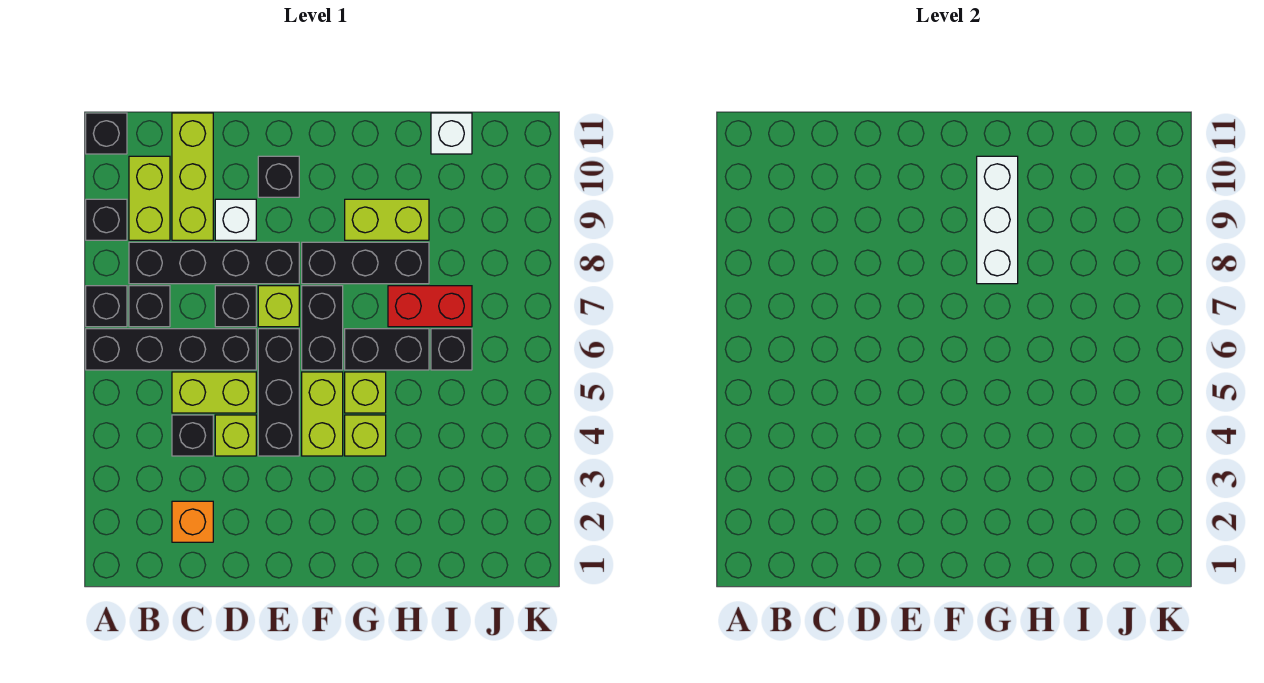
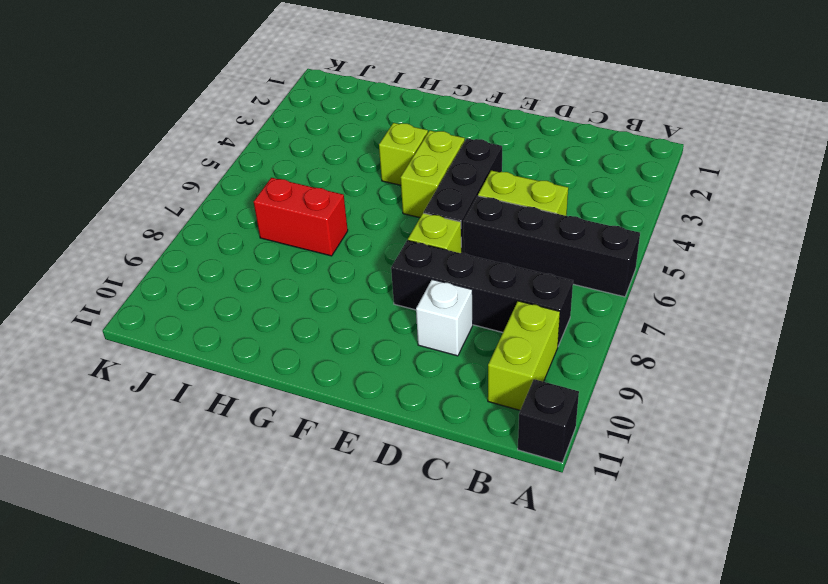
none -> black brick A7 level 1
none -> black brick A9 level 1
none -> black brick B7 level 1

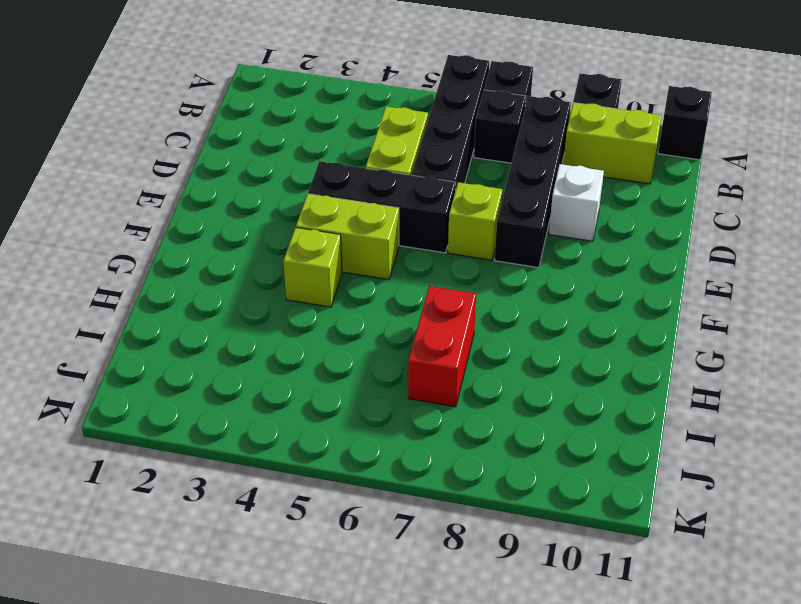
none -> orange brick C2 level 1
none -> black brick C4 level 1
none -> lime brick C9:C11 level 1

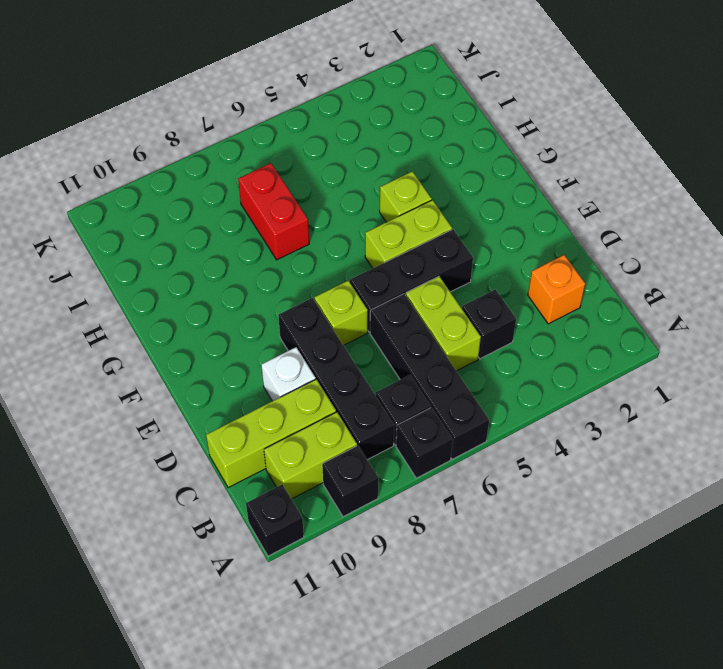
none -> lime brick D4 level 1
none -> black brick D7 level 1
none -> black brick E10 level 1

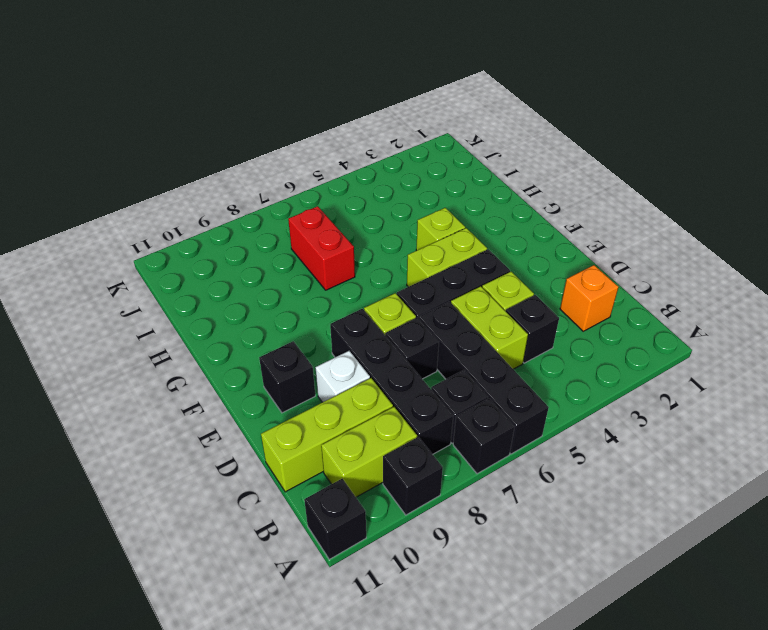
none -> black brick F6:F7 level 1
none -> black brick F8:H8 level 1
none -> lime brick G5 level 1

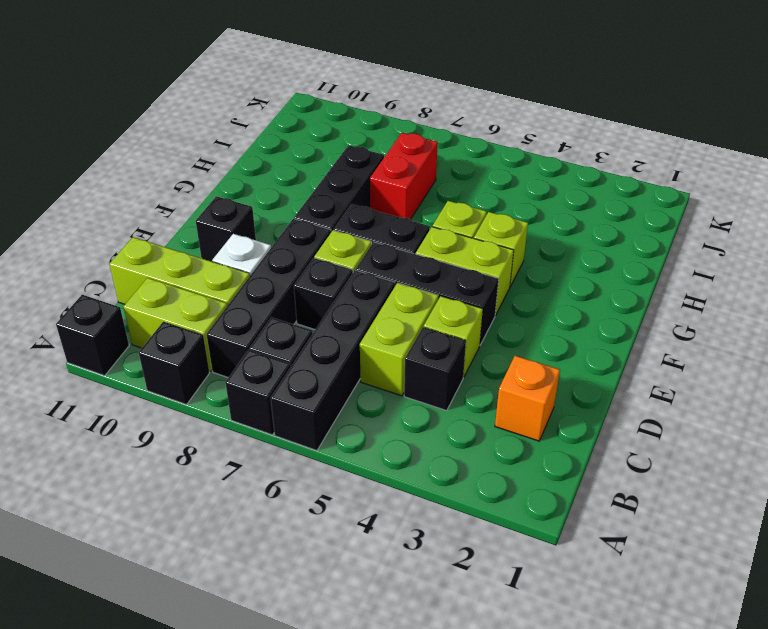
none -> black brick G6:H6 level 1
none -> lime brick G9:H9 level 1
none -> black brick I6 level 1

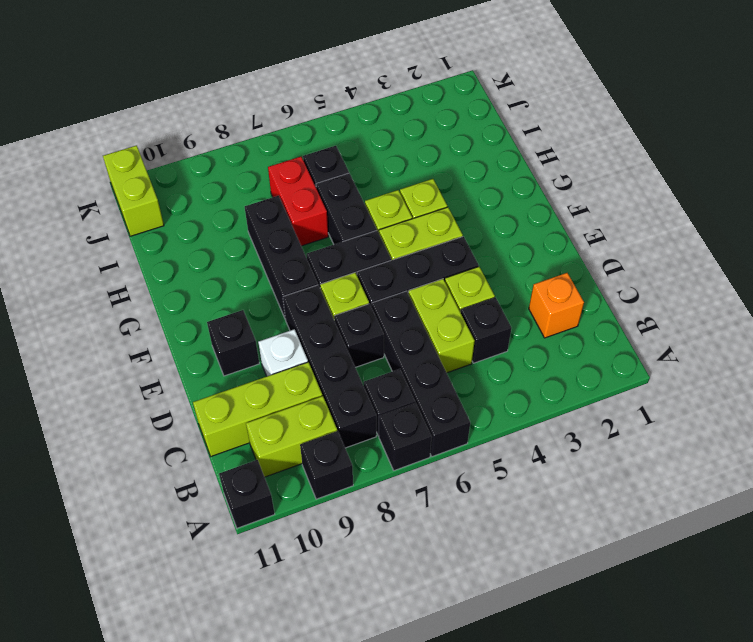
lime brick J11:K11 level 1 -> lime brick G9:H9 level 1
none -> white brick I11 level 1
none -> white brick G8:G10 level 2

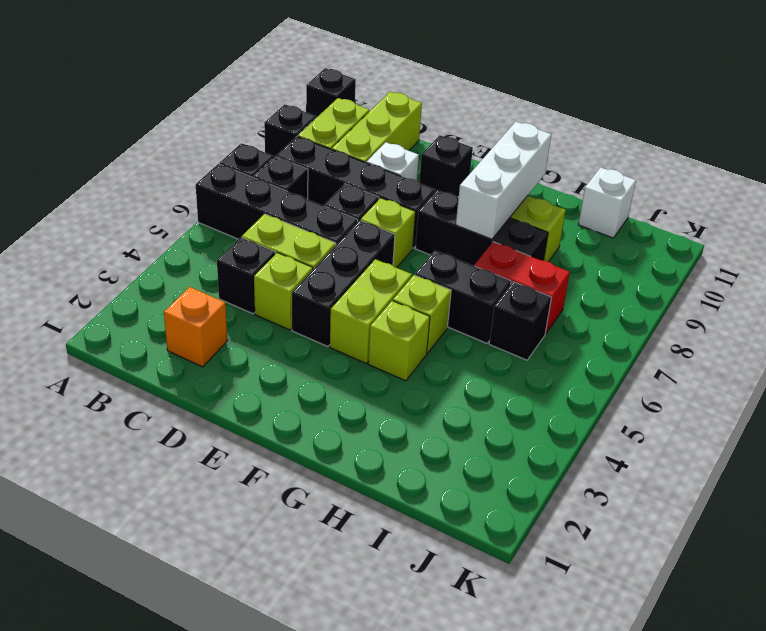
none -> black brick F6:F7 level 1

